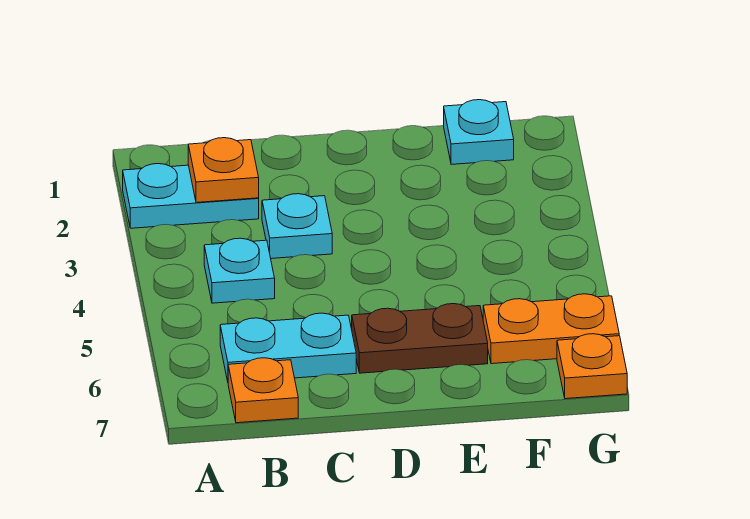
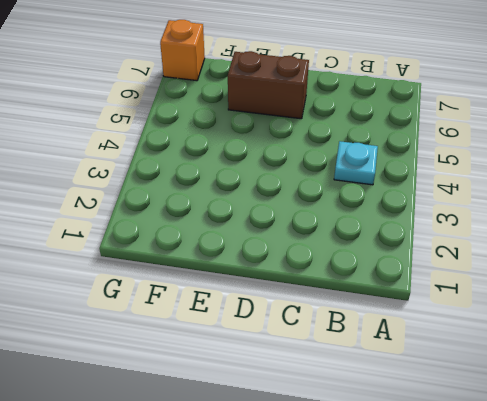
brown brick D6:E6 level 1 -> brown plate D6:E6 level 1
orange brick G7 level 1 -> orange plate G7 level 1
none -> cyan plate A2:B2 level 1
none -> cyan plate B6:C6 level 1

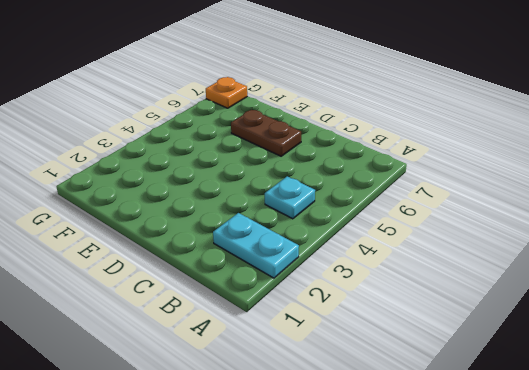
none -> cyan plate B6:C6 level 1
none -> orange plate B7 level 1

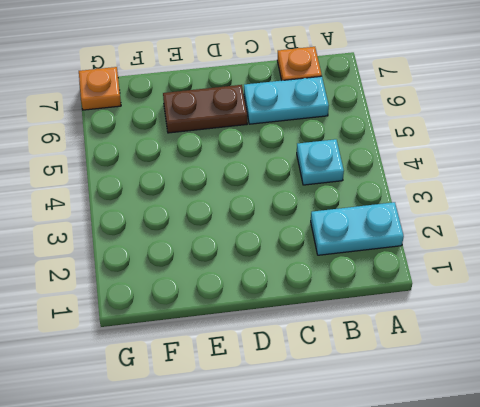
none -> cyan plate C3 level 1
none -> cyan plate F1 level 1

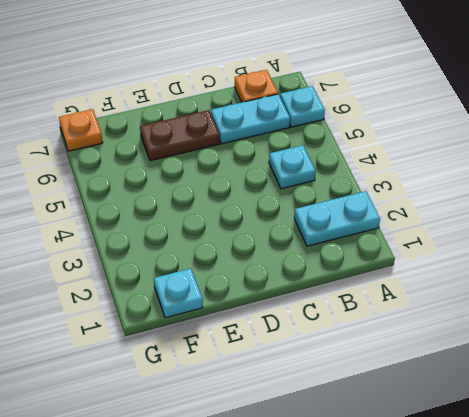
cyan plate A6 level 1 -> cyan plate C3 level 1
none -> orange plate F6:G6 level 1
none -> orange plate B2 level 2

